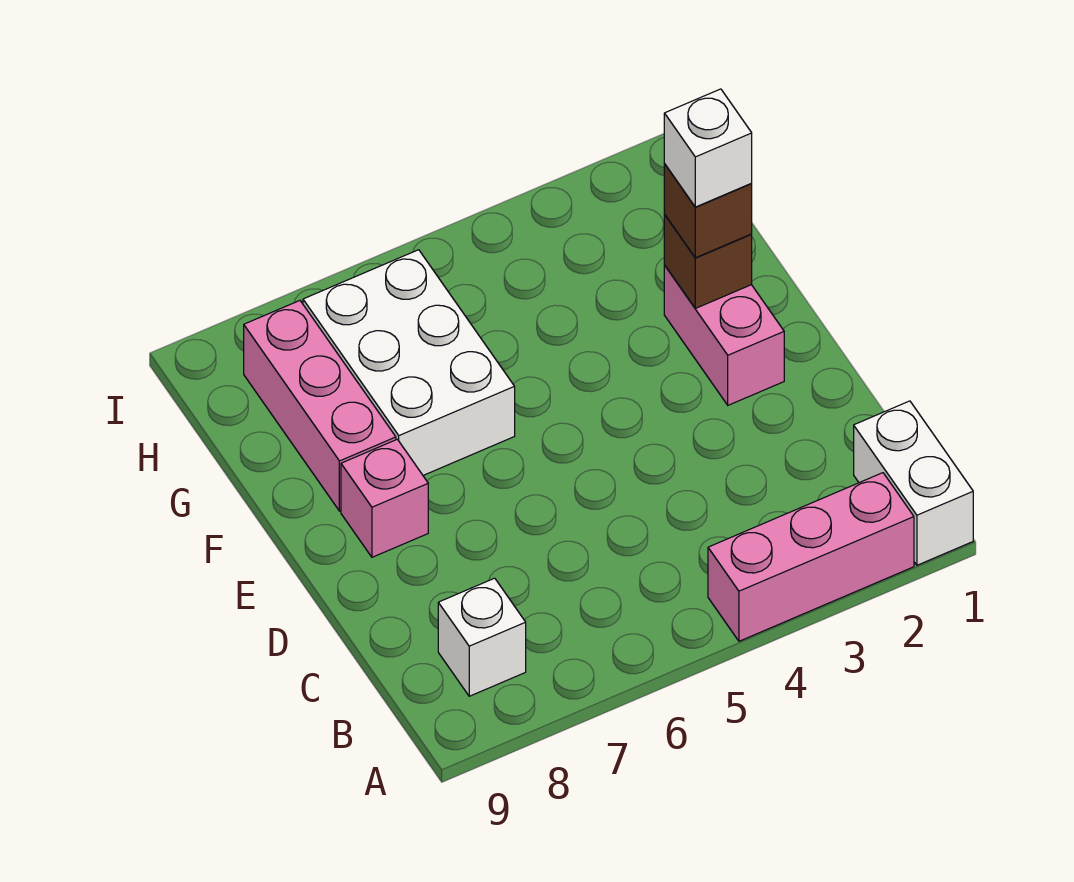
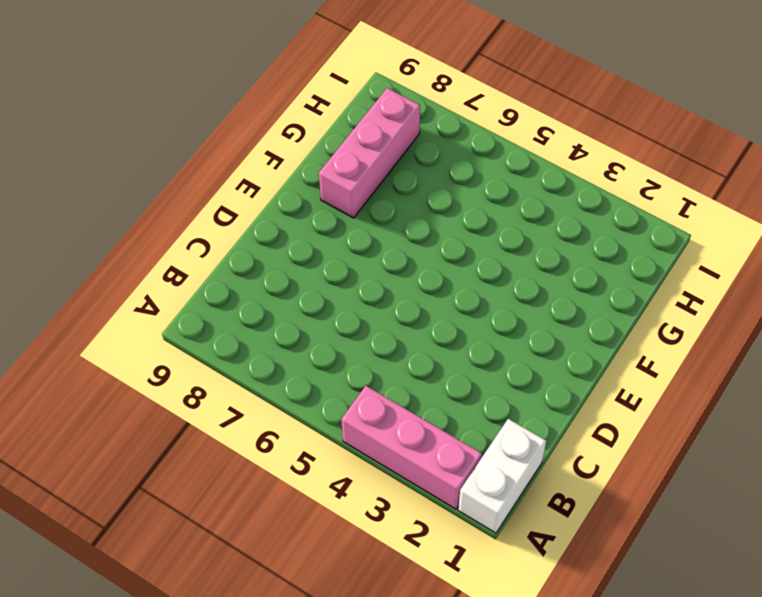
none -> white brick B8 level 1
none -> pink brick E2:F2 level 1

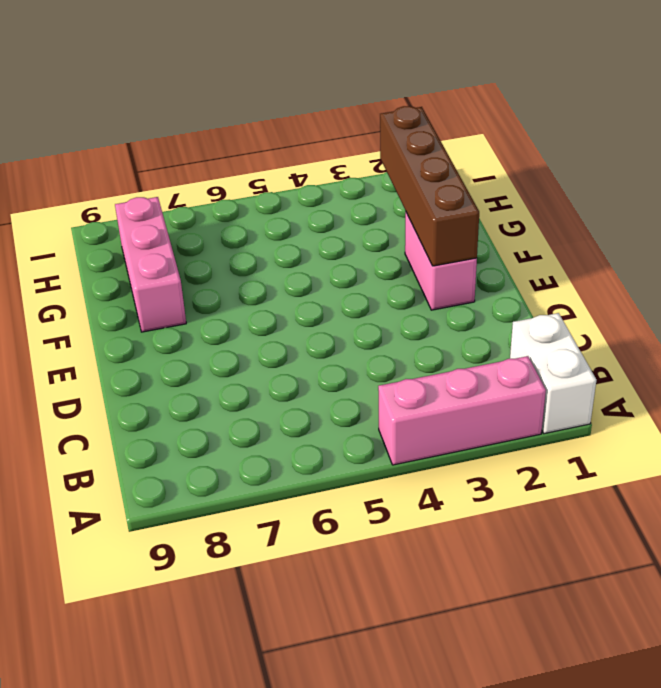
brown brick E2:H2 level 2 -> brown brick F2 level 2
none -> white brick B8 level 1
none -> pink brick E8 level 1

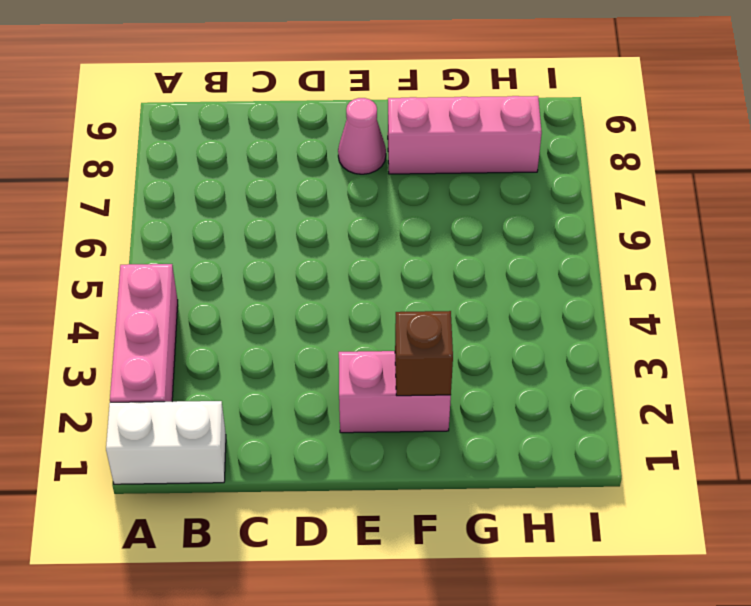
pink cone E8 level 1 -> pink brick E8 level 1
none -> white brick B8 level 1
none -> white brick F6:H7 level 1

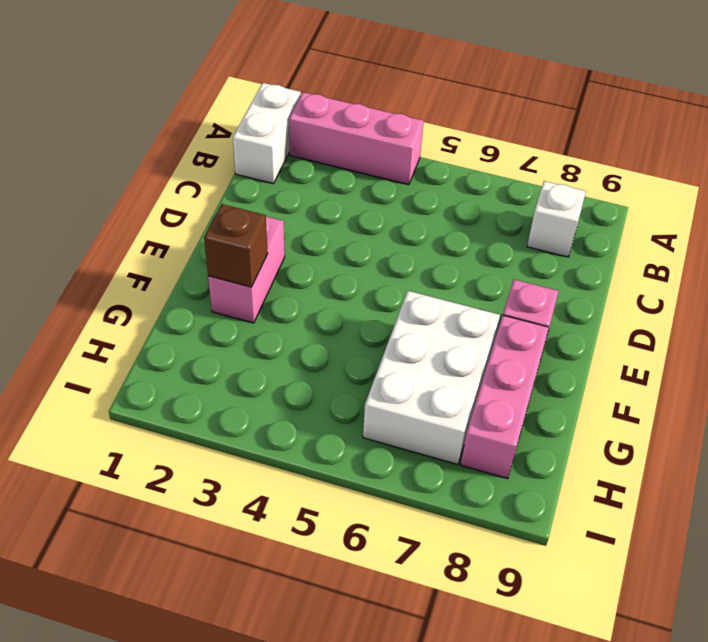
none -> brown brick F2 level 3
none -> white brick F2 level 4

